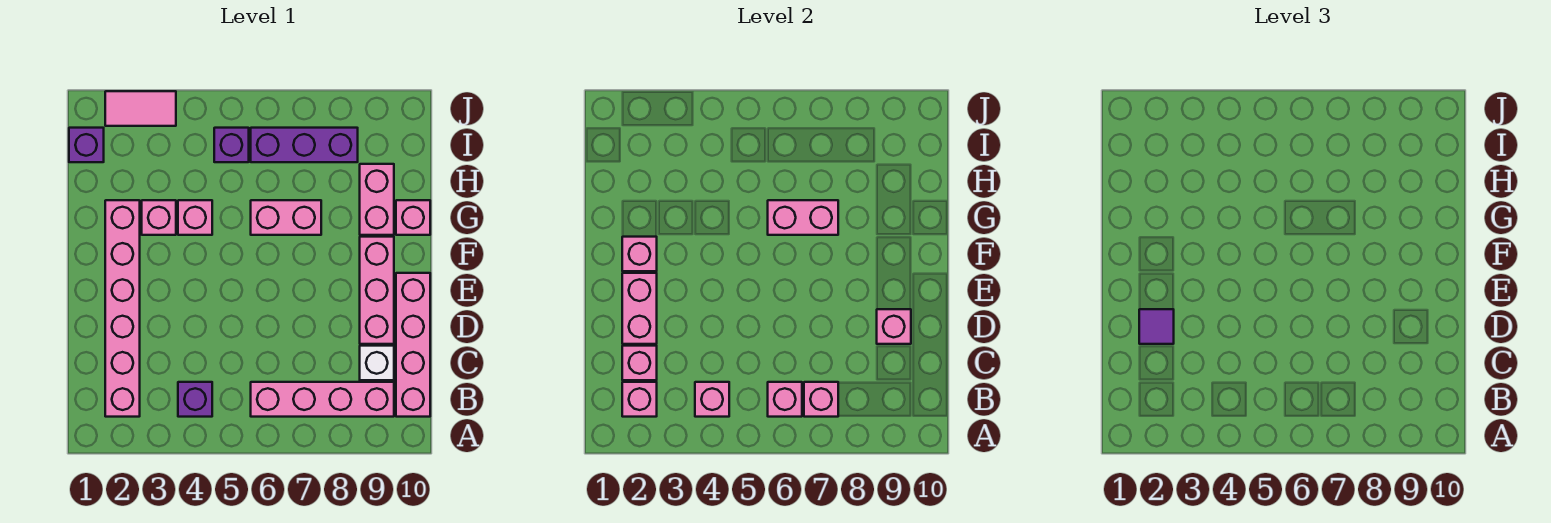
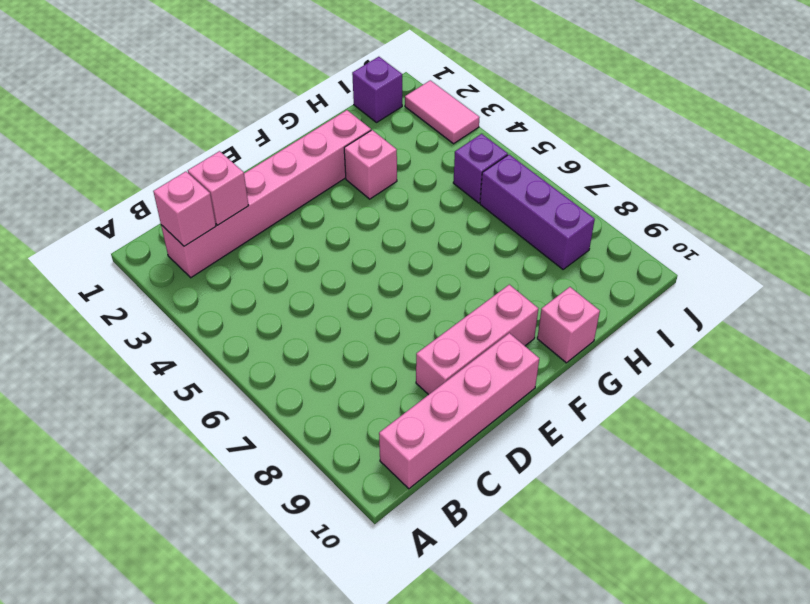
none -> purple brick B4 level 1
none -> pink brick B6:B9 level 1
none -> white brick C9 level 1

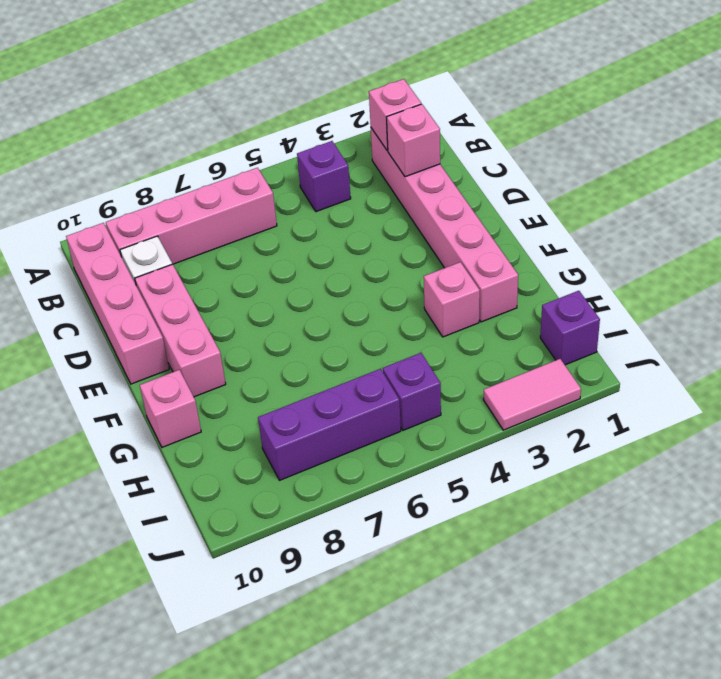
none -> pink brick G4 level 1
none -> pink brick G6:G7 level 1
none -> pink brick G9:H9 level 1

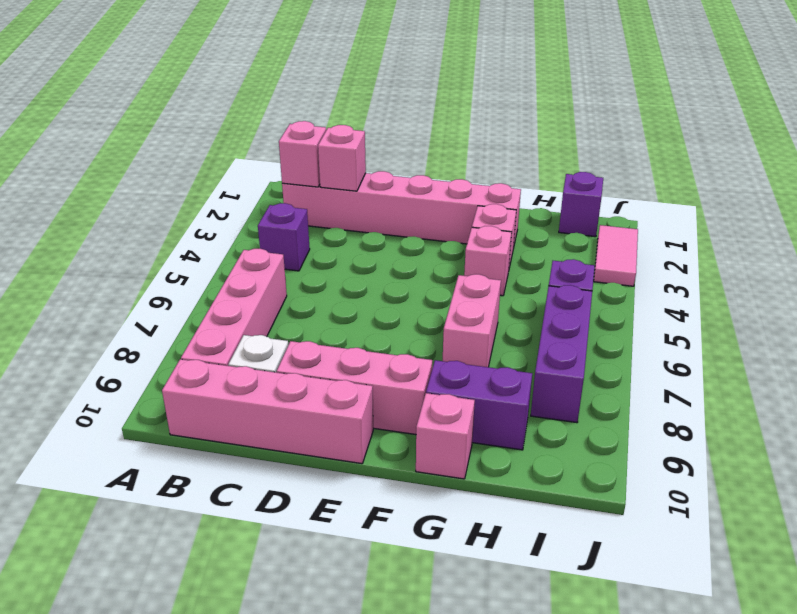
purple brick G9:H9 level 1 -> pink brick G9:H9 level 1
none -> pink brick B4 level 2
none -> pink brick B6 level 2
none -> pink brick B7 level 2

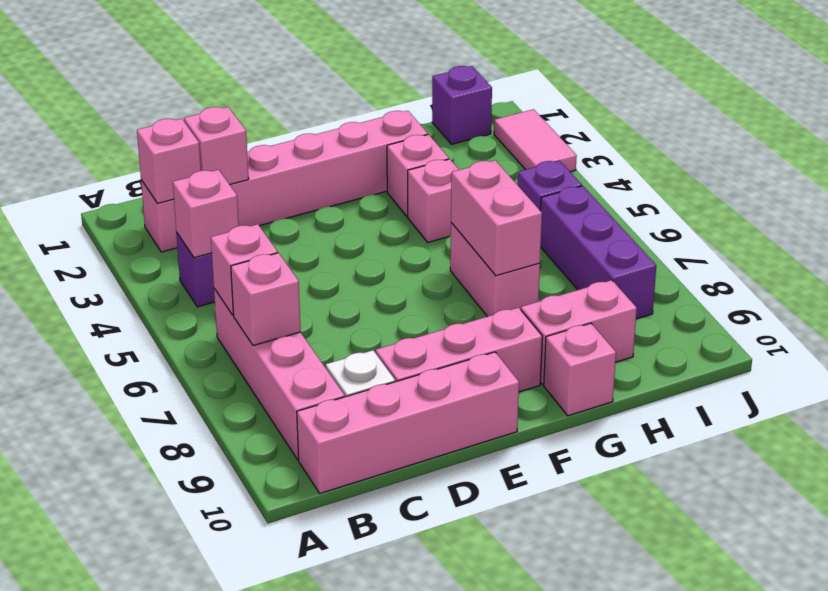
none -> pink brick D2:E2 level 2
none -> pink brick D9 level 2
none -> pink brick F2 level 2

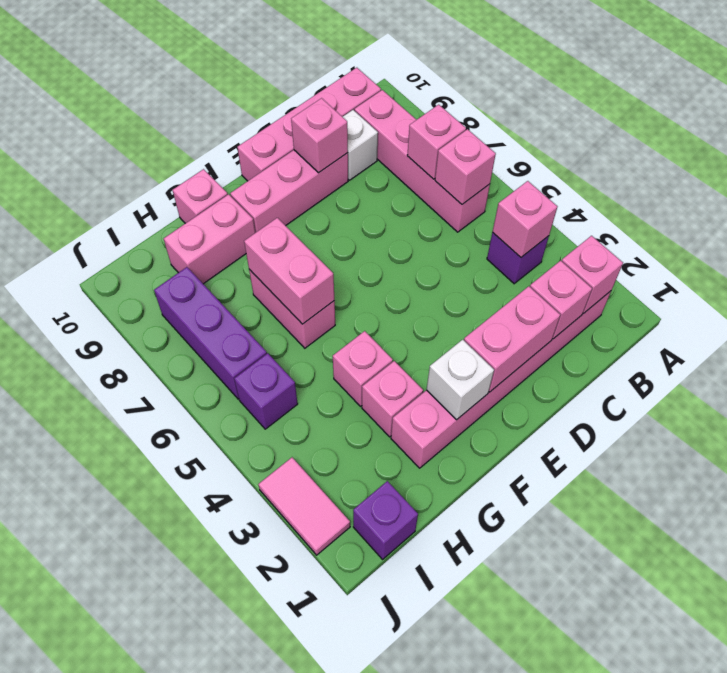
white brick F2 level 2 -> pink brick F2 level 2
none -> purple tile D2 level 3

